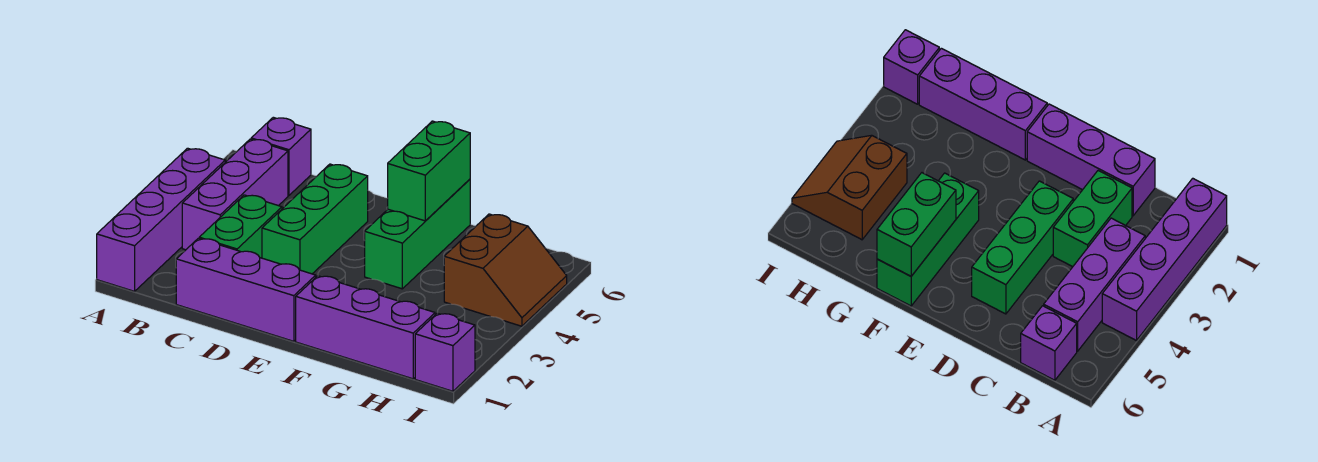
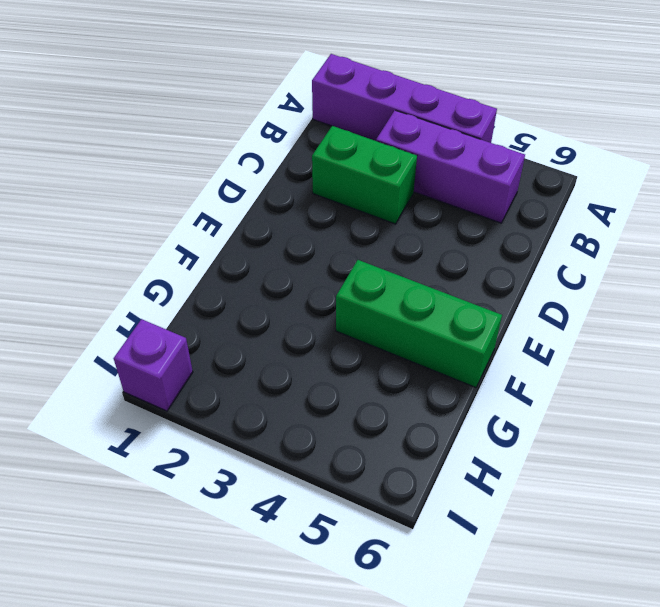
none -> purple brick B6 level 1
none -> purple brick C1:E1 level 1

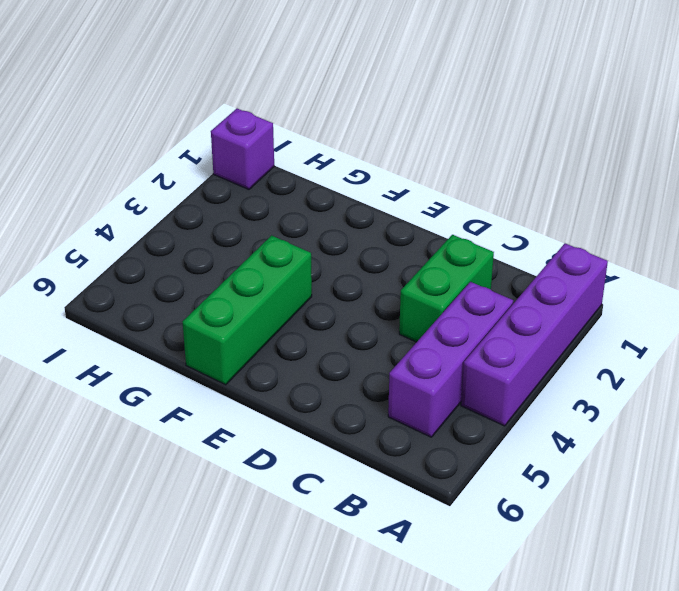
none -> purple brick B6 level 1
none -> purple brick C1:E1 level 1

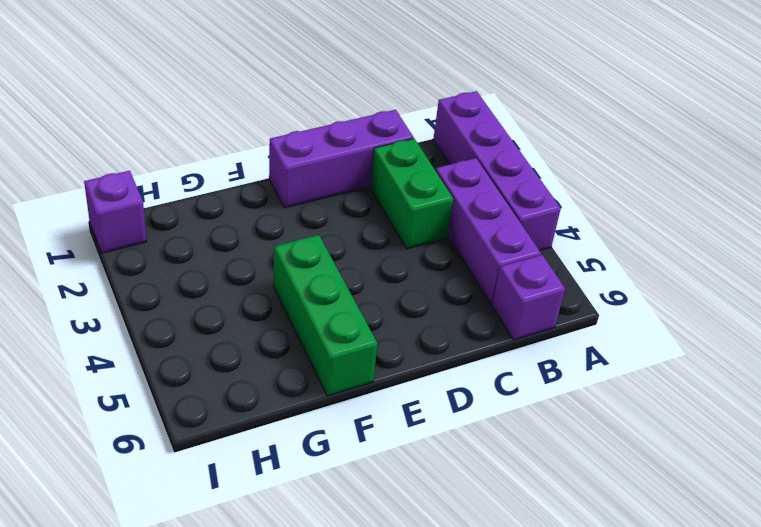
none -> green brick D3:D5 level 1
none -> purple brick F1:H1 level 1

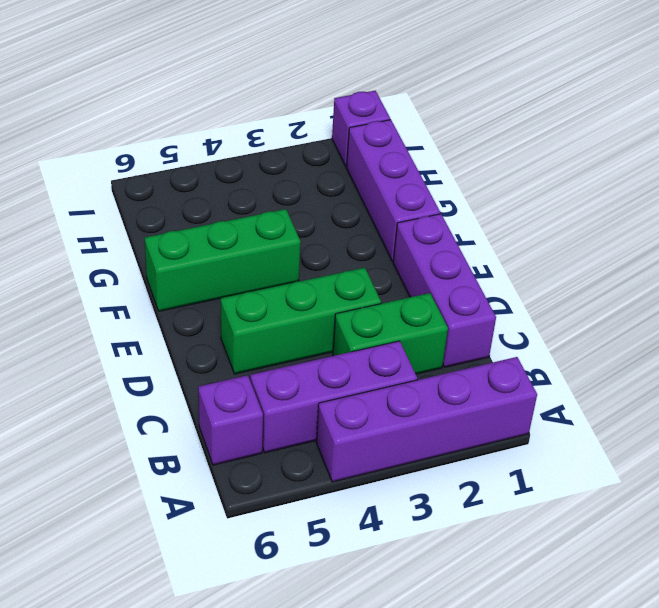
none -> brown slope H4:I5 level 1 top H
none -> green brick F5:F6 level 2

